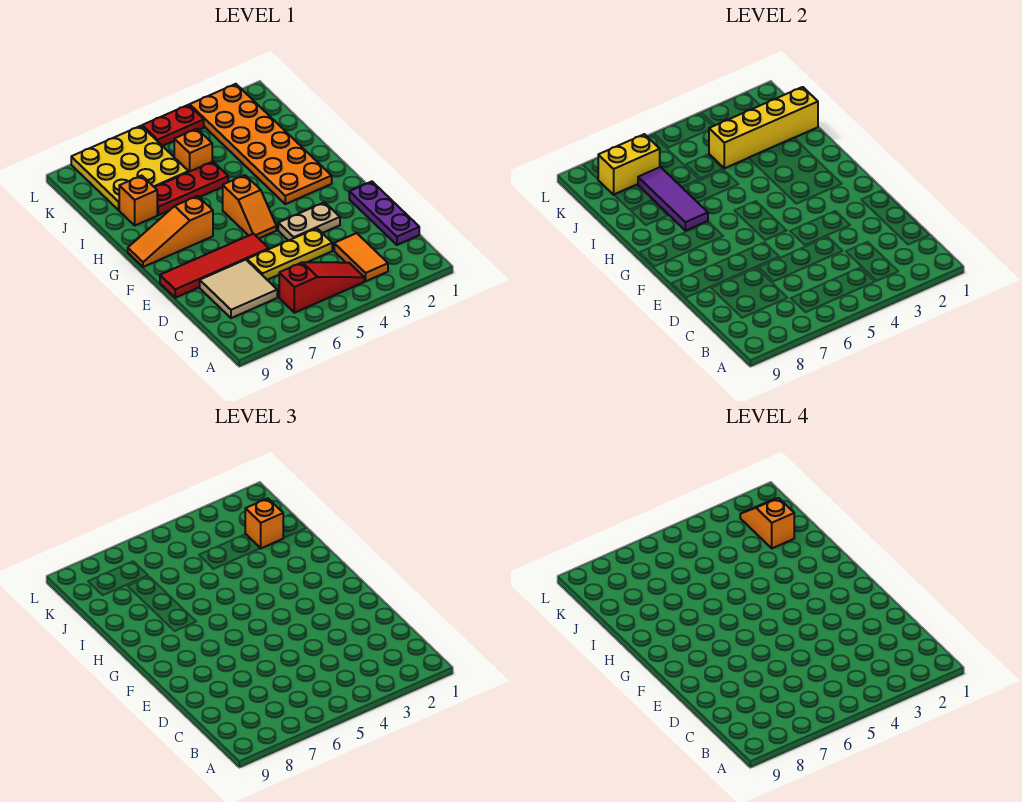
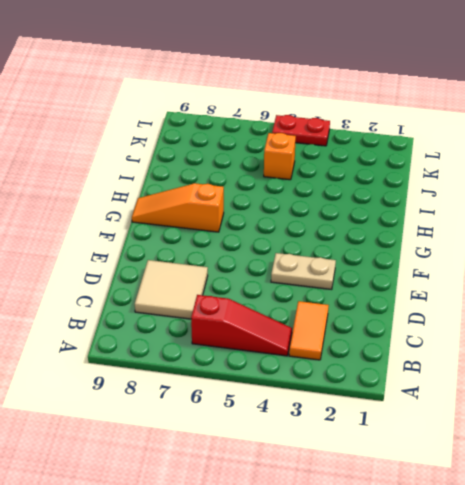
none -> purple plate C1:E1 level 1
none -> yellow plate D4:D6 level 1
none -> red tile E6:E9 level 1

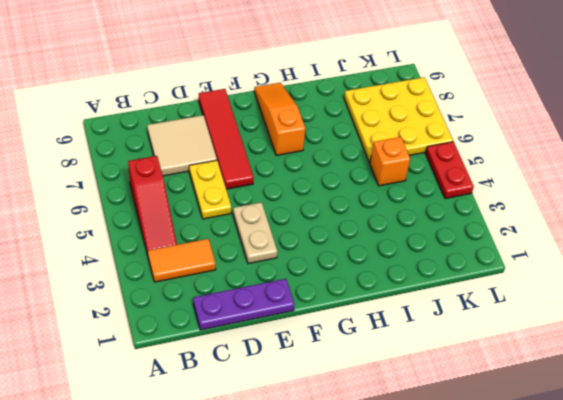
yellow plate D5:D6 level 1 -> yellow plate D4:D6 level 1
none -> orange slope F5:G5 level 1 top G
none -> orange plate G2:L3 level 1
none -> red plate I5:I7 level 1

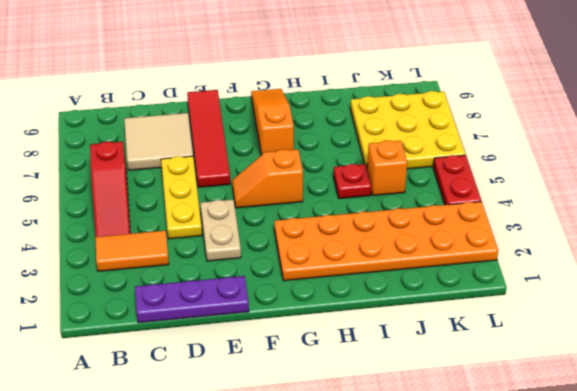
red plate I5 level 1 -> red plate I5:I7 level 1
none -> orange brick I8 level 1
none -> purple tile H7:J7 level 2
none -> yellow brick J1:J4 level 2

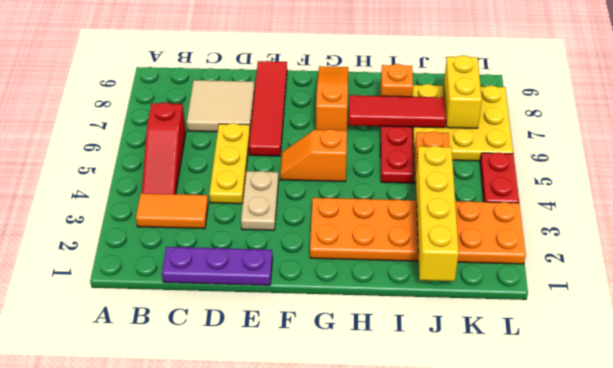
red tile H7:J7 level 2 -> purple tile H7:J7 level 2
none -> orange brick J2 level 3
none -> orange slope J2:K2 level 4 top J

